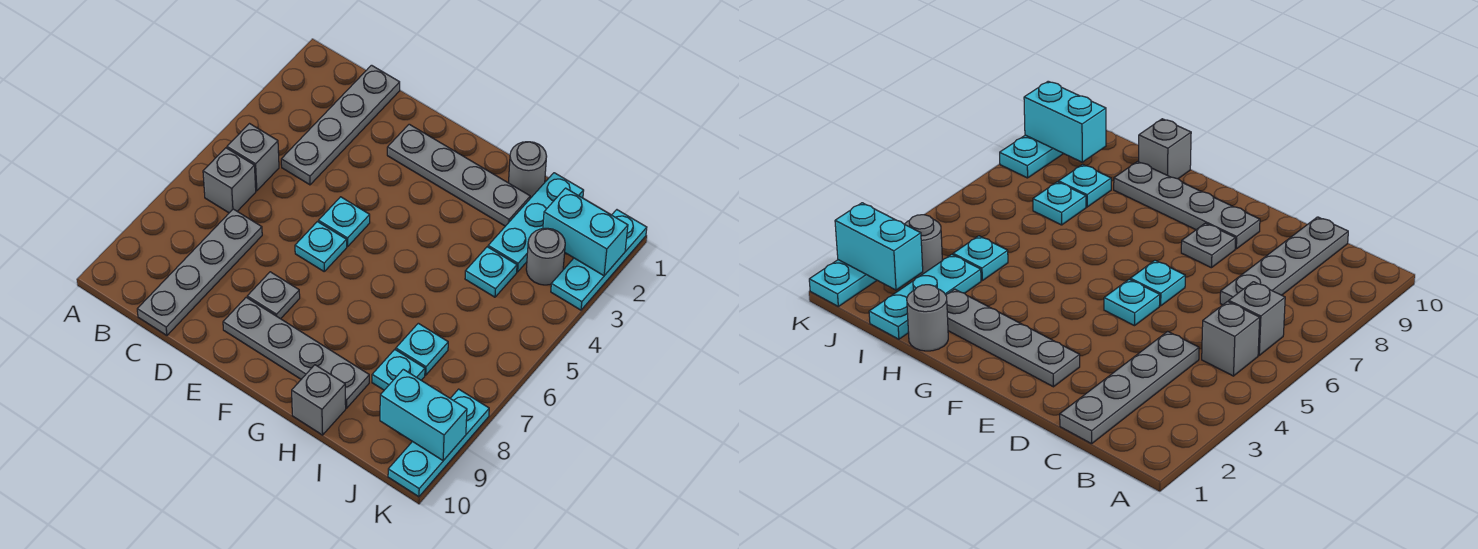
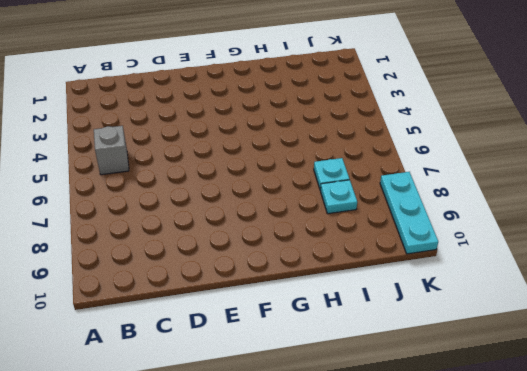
none -> grey brick B6 level 1
none -> grey plate C1:C4 level 1
none -> grey plate C7:C10 level 1

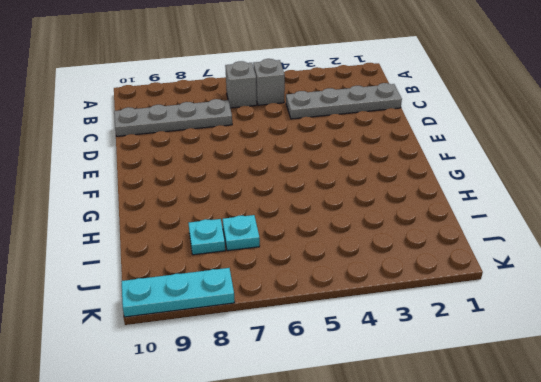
none -> grey plate E2:H2 level 1
none -> cyan plate E5 level 1
none -> cyan plate E6 level 1

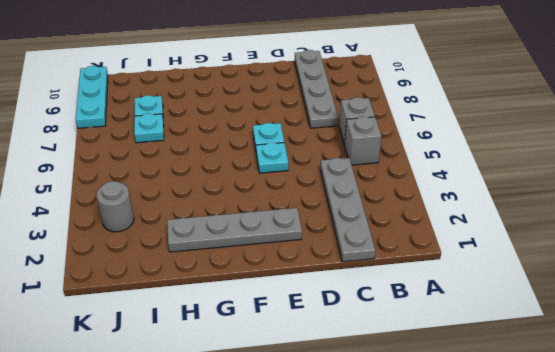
none -> grey plate E8 level 1
none -> grey plate E9:H9 level 1
none -> grey round brick H1 level 1

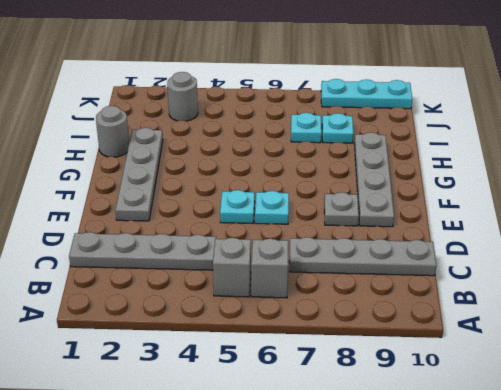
none -> grey brick H10 level 1
none -> cyan plate I1:I3 level 1
none -> cyan plate I4 level 1

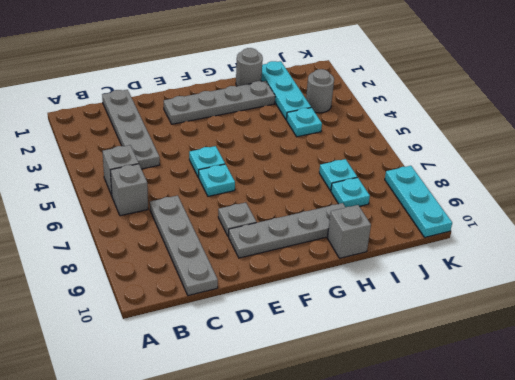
none -> cyan plate K1:K3 level 1
none -> cyan brick J2:K2 level 2
none -> cyan brick J9:K9 level 2

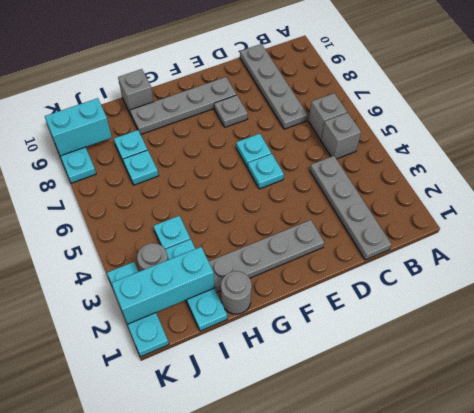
cyan brick I2:K2 level 2 -> cyan brick J2:K2 level 2

